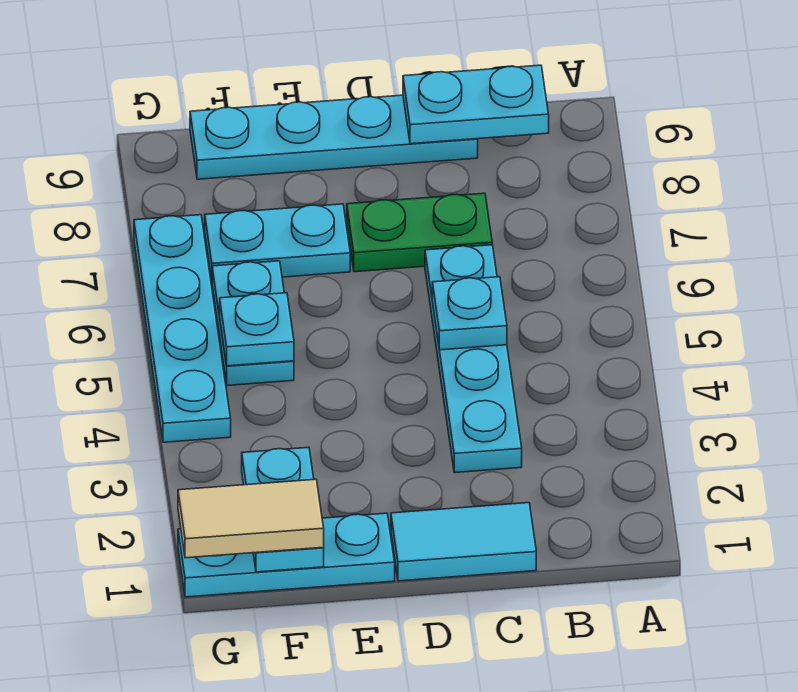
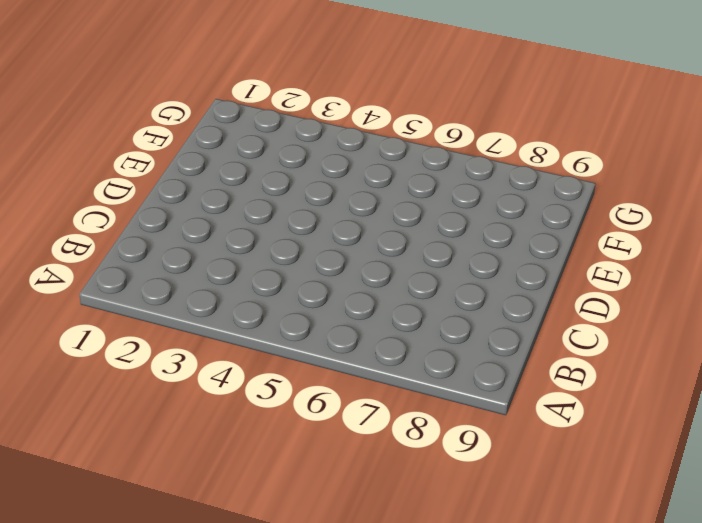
none -> cyan tile C1:D1 level 1
none -> cyan plate C3:C6 level 1
none -> green plate C7:D7 level 1

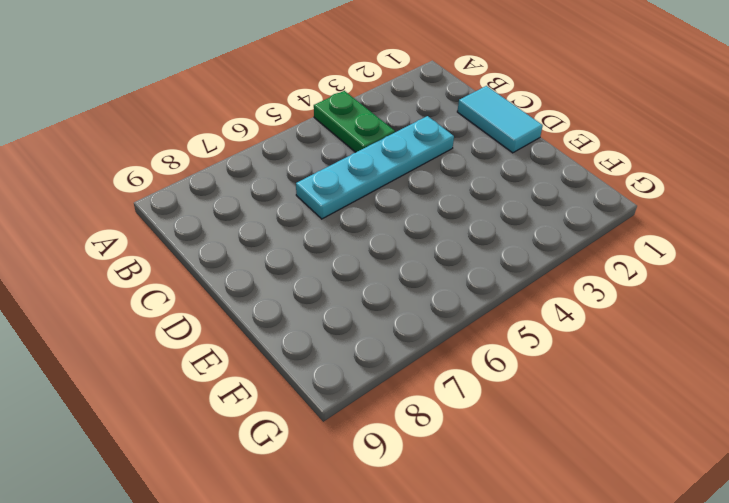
green plate A4:B4 level 1 -> green plate C7:D7 level 1
none -> cyan plate C9:F9 level 1
none -> cyan plate E1:G1 level 1
none -> cyan plate E7:F7 level 1

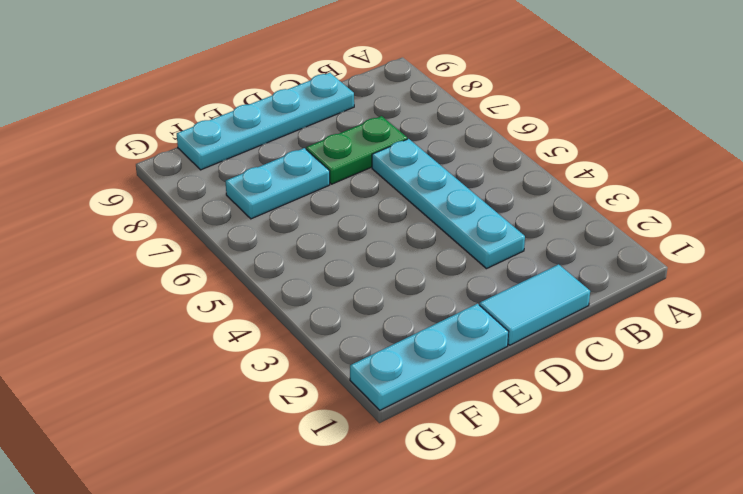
none -> cyan plate F5:F6 level 1
none -> cyan plate G4:G7 level 1
none -> cyan plate B9:C9 level 2

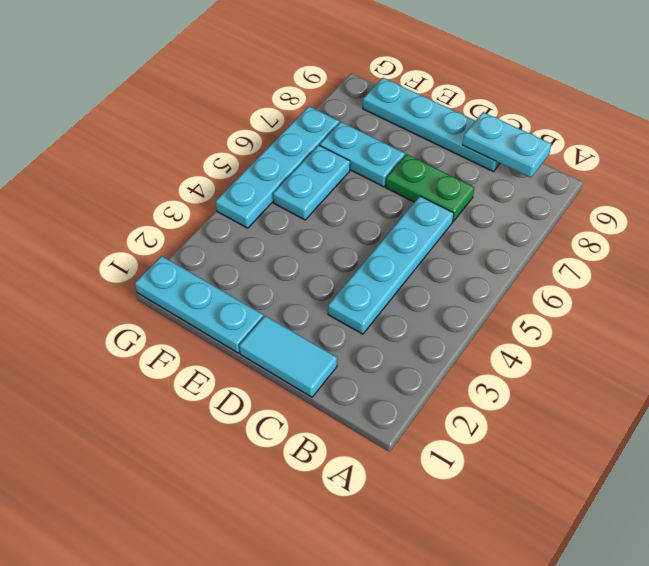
none -> cyan plate C5 level 2
none -> cyan plate F1:F2 level 2
none -> cyan plate F5 level 2

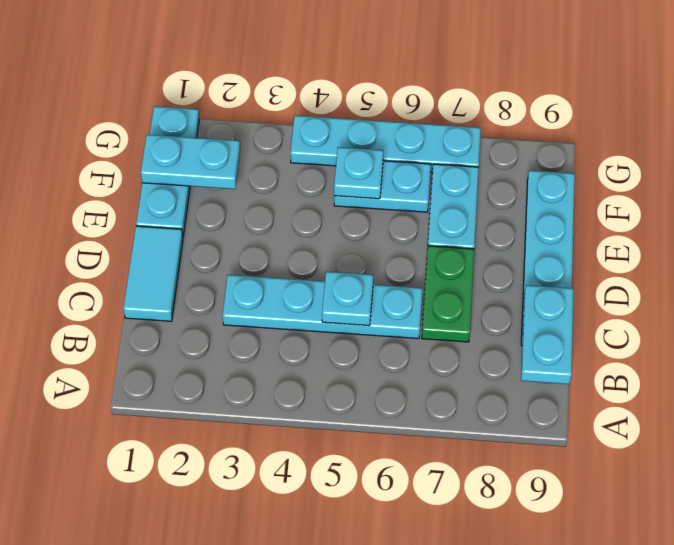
none -> tan tile F1:G1 level 3

